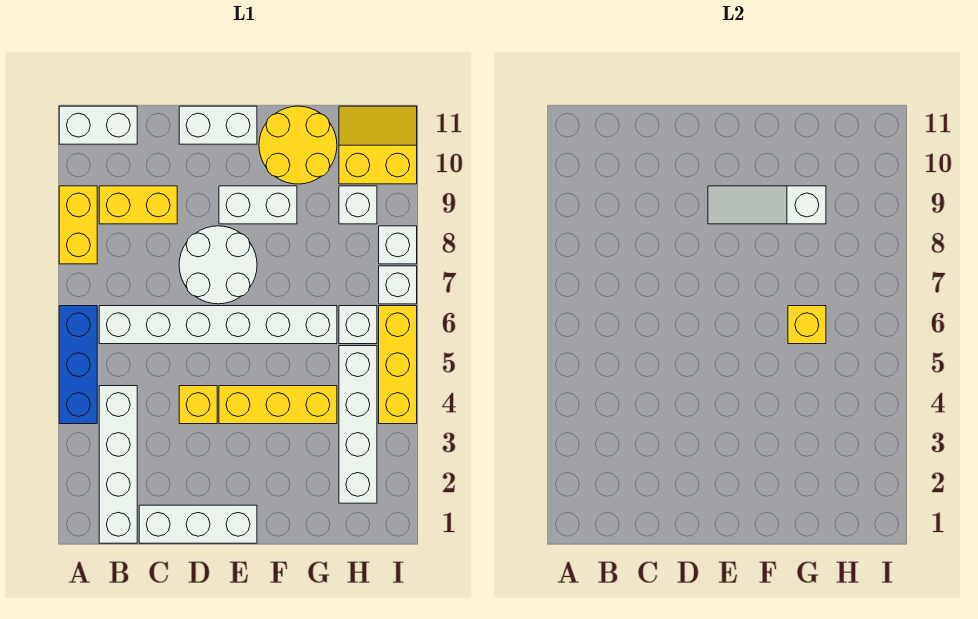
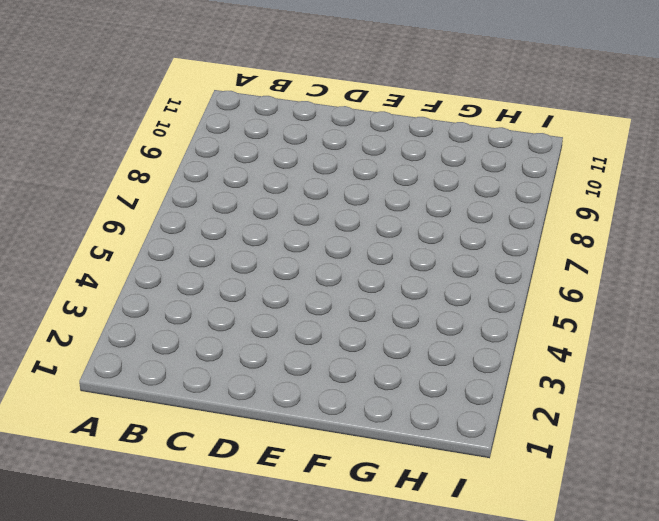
none -> blue brick A4:A6 level 1
none -> yellow brick A8:A9 level 1
none -> white brick A11:B11 level 1

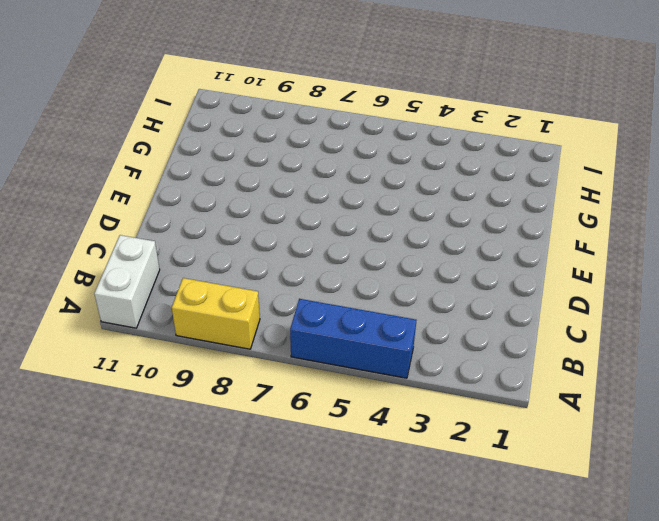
none -> white brick B1:B4 level 1
none -> white brick B6:G6 level 1
none -> yellow brick B9:C9 level 1

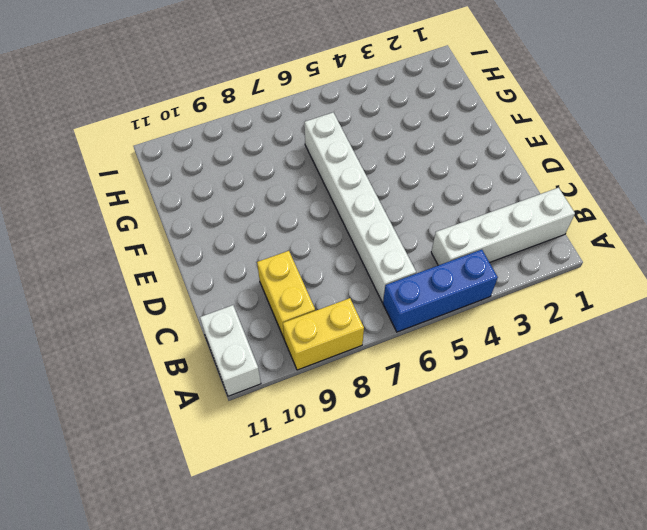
none -> white brick C1:E1 level 1
none -> yellow brick D4 level 1
none -> white round brick D7:E8 level 1

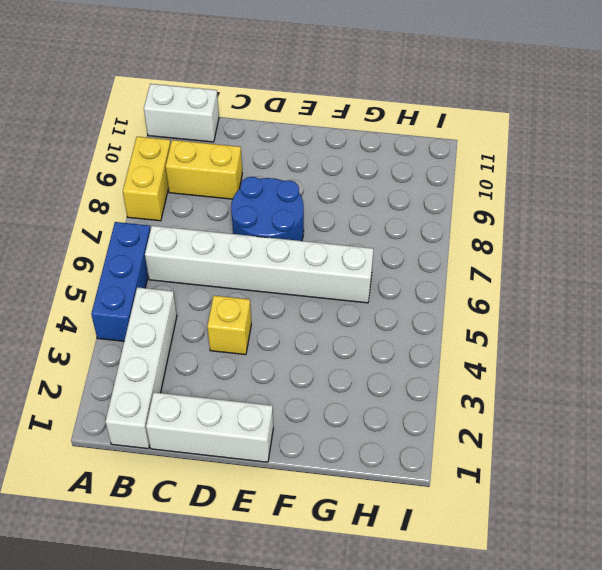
blue round brick D7:E8 level 1 -> white round brick D7:E8 level 1
none -> white brick D11:E11 level 1
none -> yellow brick E4:G4 level 1
none -> white brick E9:F9 level 1

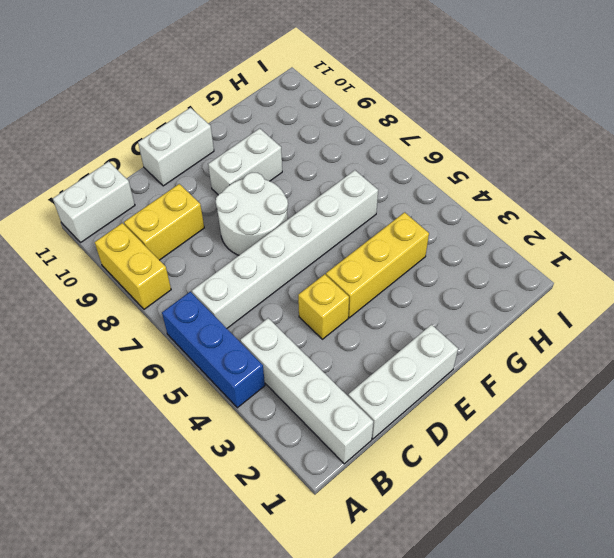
none -> yellow round brick F10:G11 level 1
none -> white brick H2:H5 level 1
none -> white brick H6 level 1

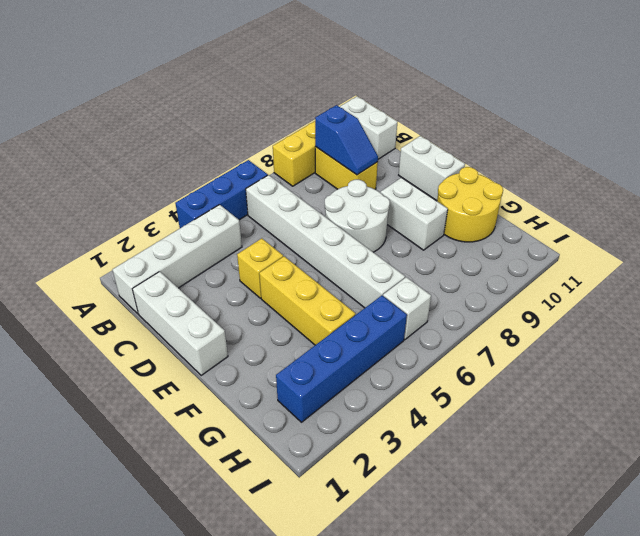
blue slope B9:C9 level 2 top B -> none
blue brick H2:H5 level 1 -> white brick H2:H5 level 1
none -> white brick H9 level 1
none -> yellow slope H10:I11 level 1 top 10
none -> yellow brick I4:I6 level 1

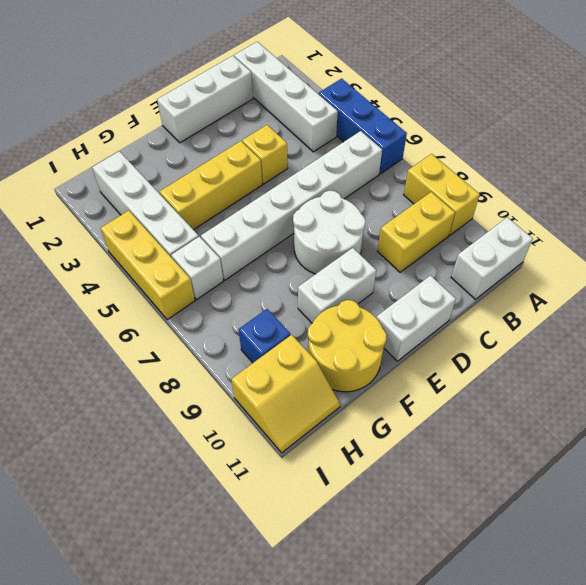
blue brick H9 level 1 -> white brick H9 level 1
none -> white brick I7 level 1
none -> white brick I8 level 1
none -> white slope E9:G9 level 2 top G

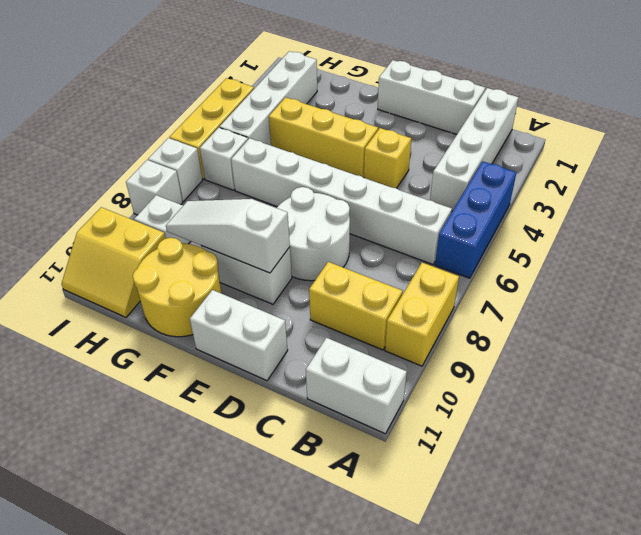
white slope E9:G9 level 2 top E -> white slope E9:G9 level 2 top G
none -> yellow brick G6 level 2

